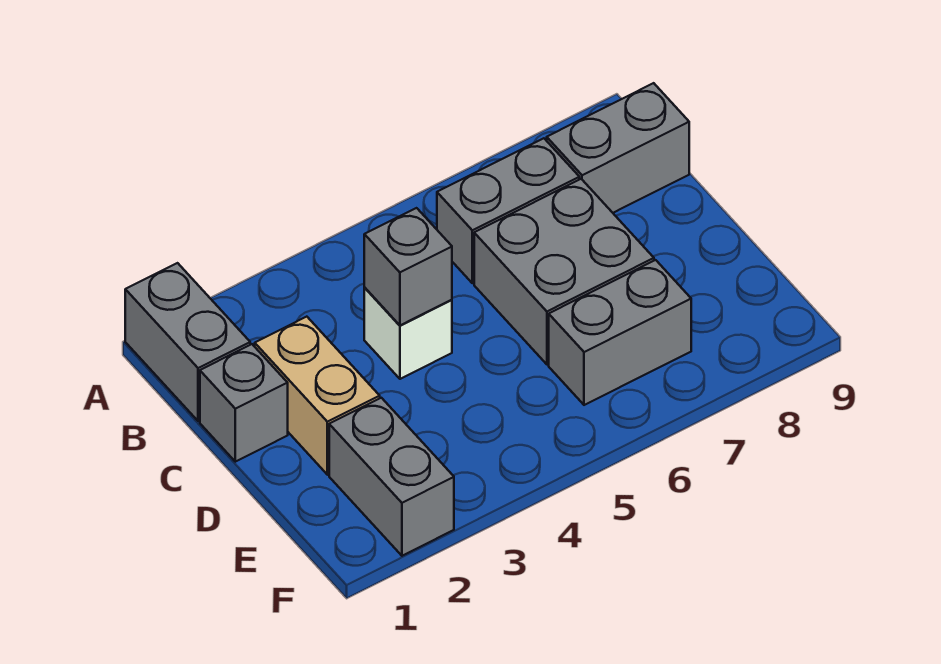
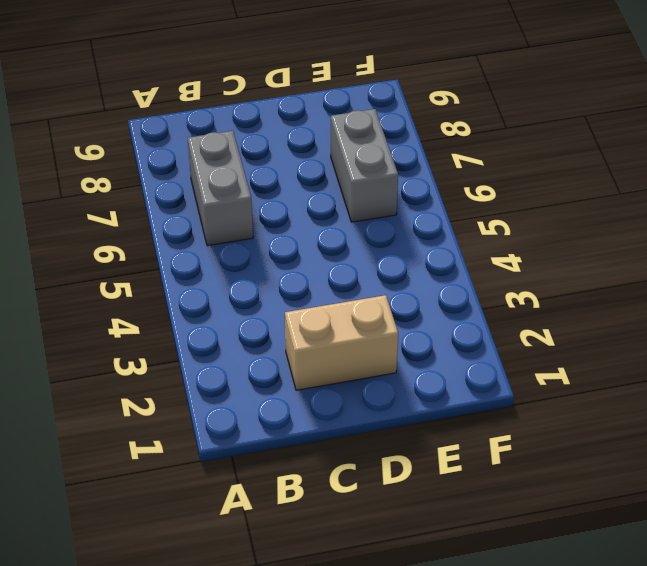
none -> grey brick A1:B1 level 1
none -> grey brick B8:B9 level 1

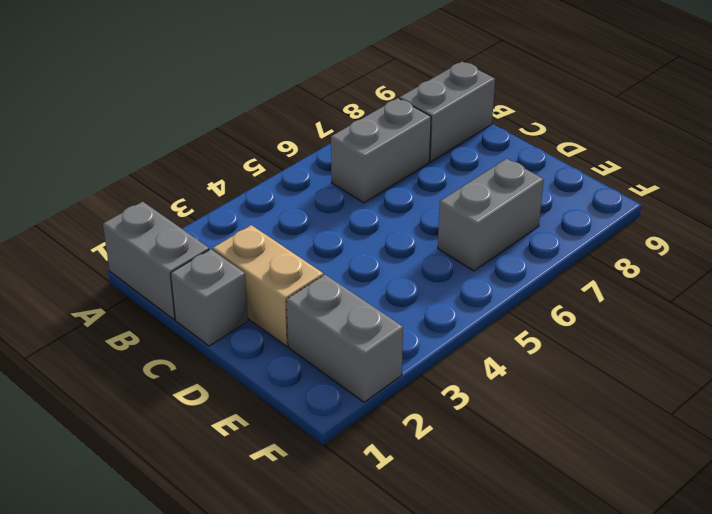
none -> white brick C4 level 1
none -> grey brick C6:D7 level 1

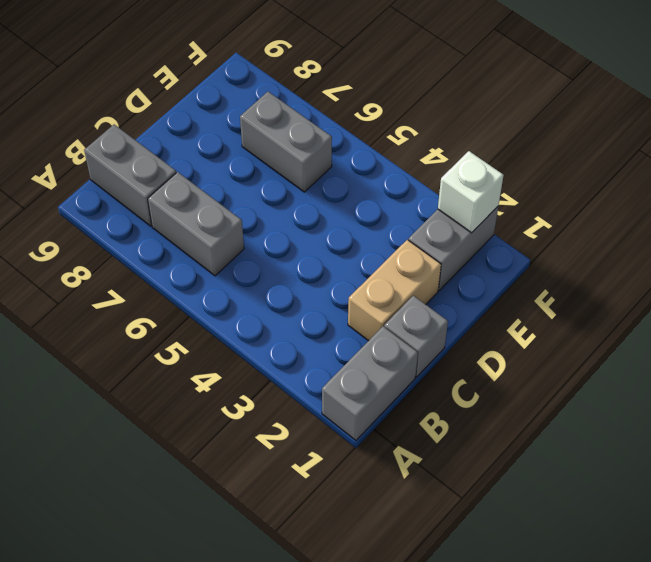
white brick F2 level 2 -> white brick C4 level 1
none -> grey brick C6:D7 level 1
none -> grey brick C4 level 2

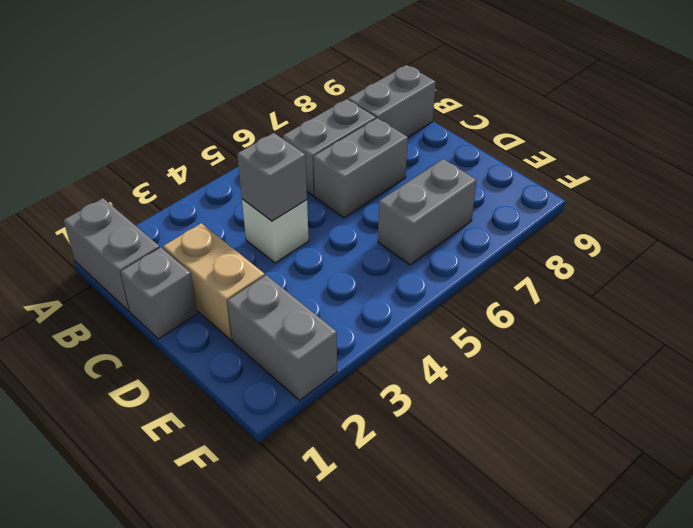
grey brick C6:C7 level 1 -> grey brick C6:D7 level 1

